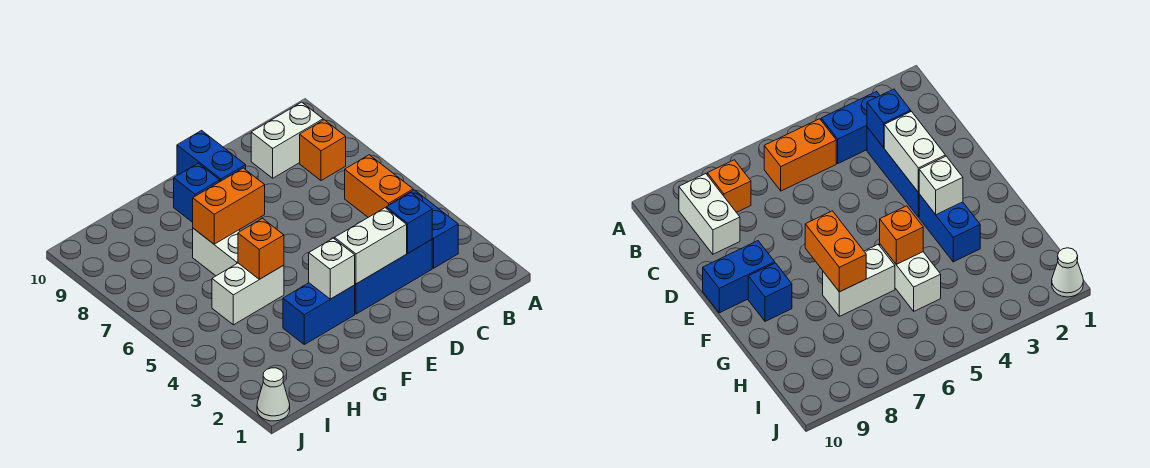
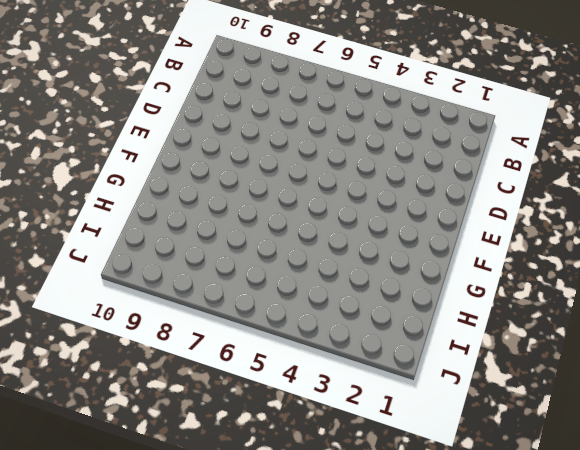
none -> blue brick B3:B4 level 1
none -> orange brick B5:B6 level 1
none -> orange brick B8 level 1

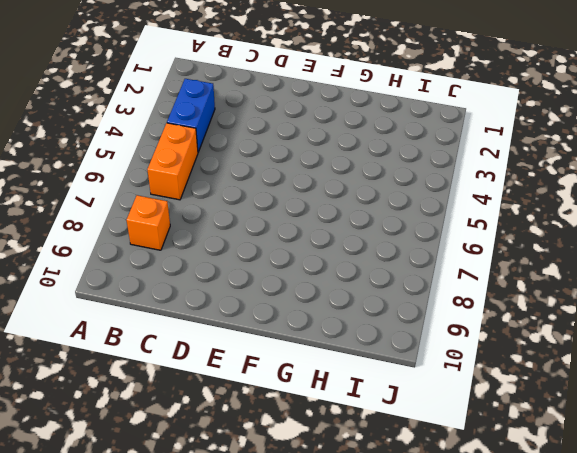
none -> white brick B9:C9 level 1
none -> blue brick C3:E3 level 1
none -> blue brick E9:E10 level 1

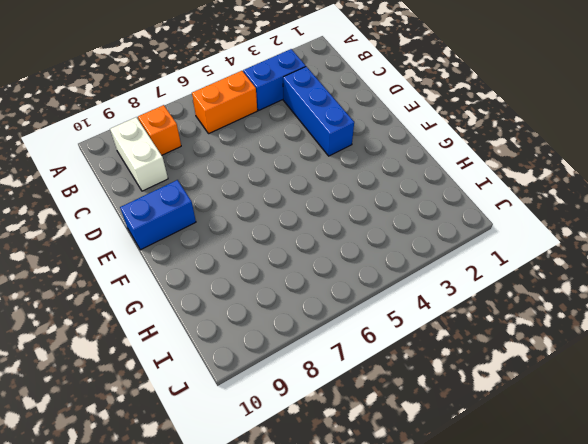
none -> blue brick F3:G3 level 1
none -> blue brick F9 level 1
none -> white brick G5:H5 level 1

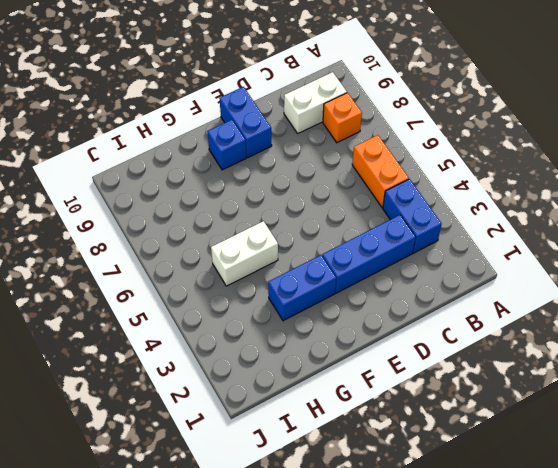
none -> white brick G6:G7 level 1
none -> white cone J1 level 1
none -> blue brick C3 level 2

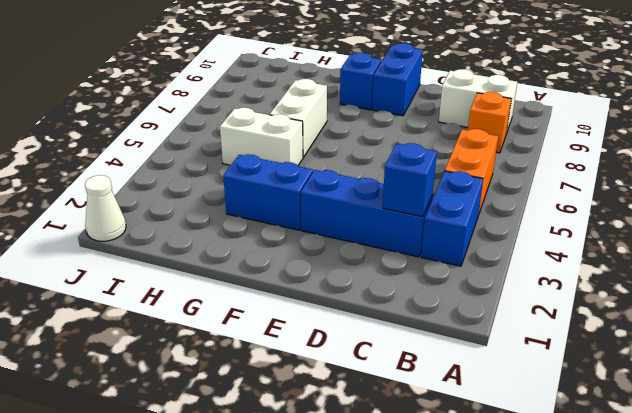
none -> white brick D3:E3 level 2
none -> white brick F3 level 2
none -> orange brick F7:G7 level 2

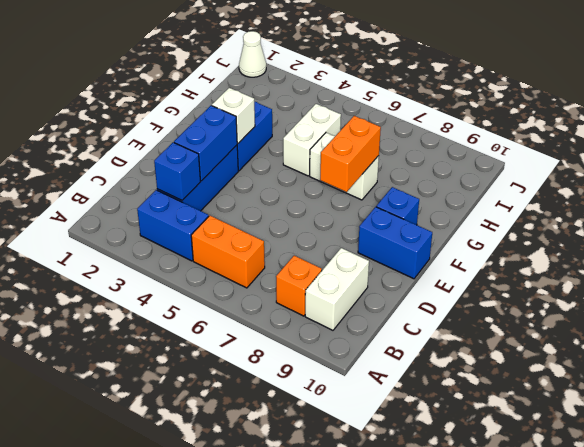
blue brick D3:E3 level 2 -> white brick D3:E3 level 2
none -> orange brick G5 level 2

